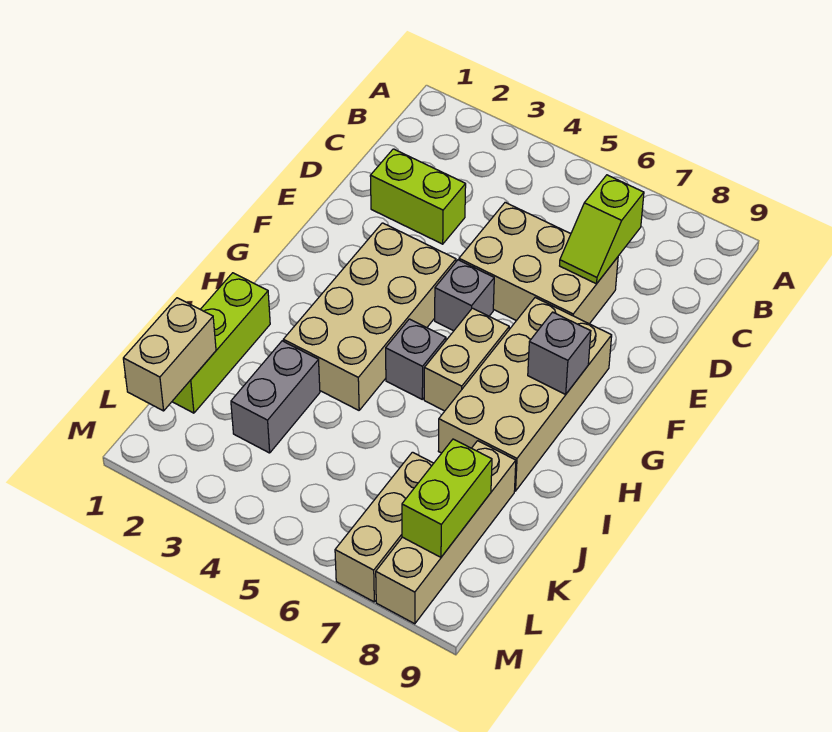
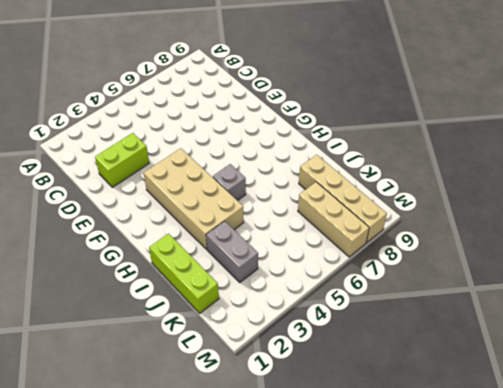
none -> tan brick D5:E7 level 1
none -> grey brick F5 level 1
none -> tan brick F7:I8 level 1

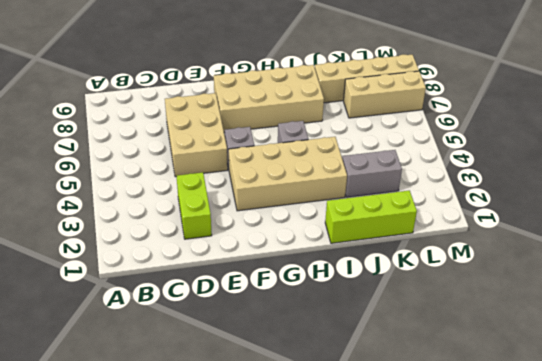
none -> tan brick G6:H6 level 1
none -> lime slope C7:D7 level 2 top C
none -> grey brick G8 level 2

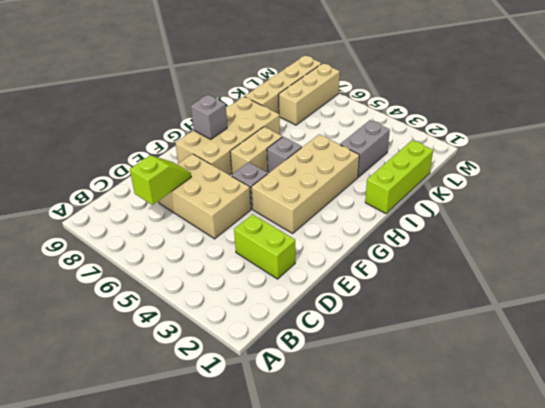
none -> tan brick K1:L1 level 2
none -> lime brick K8:L8 level 2

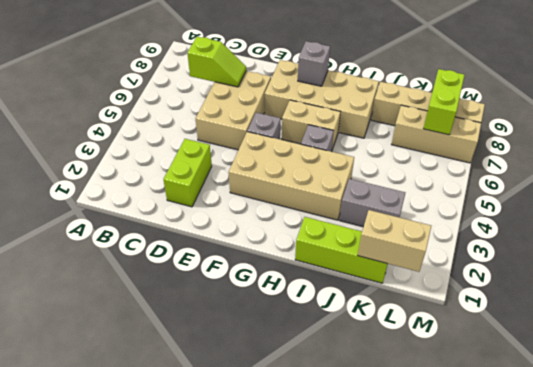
lime brick L7:L8 level 2 -> lime brick K8:L8 level 2

